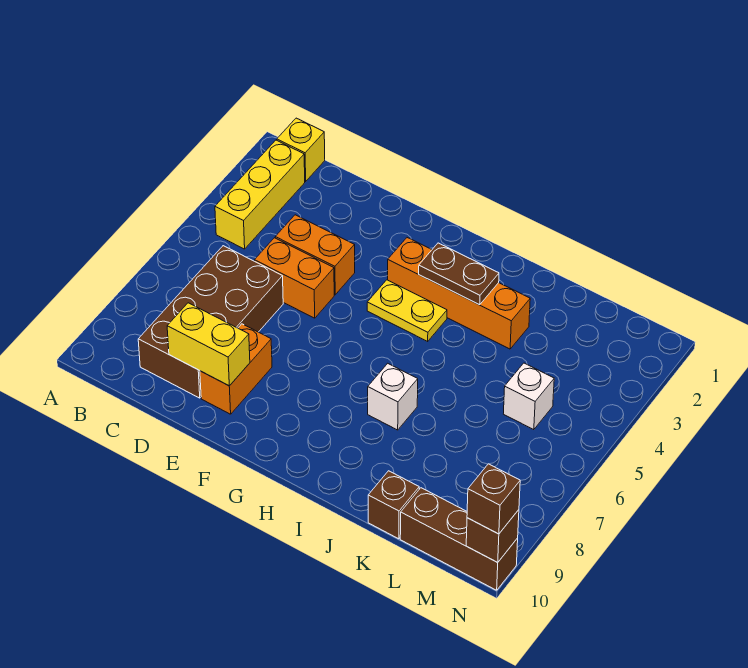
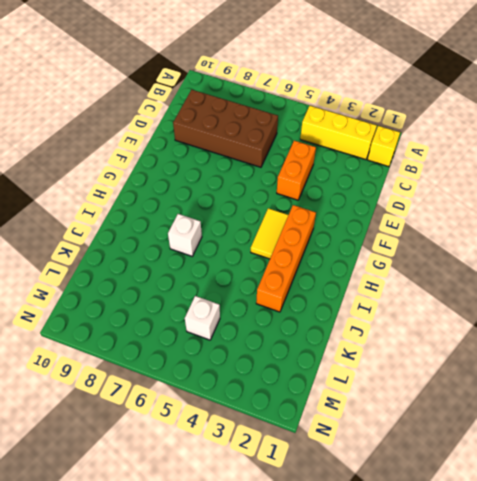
yellow tile G4:H4 level 1 -> yellow plate G4:H4 level 1
none -> orange brick D5:E5 level 1
none -> orange brick E8:E9 level 1
none -> brown brick K10 level 1

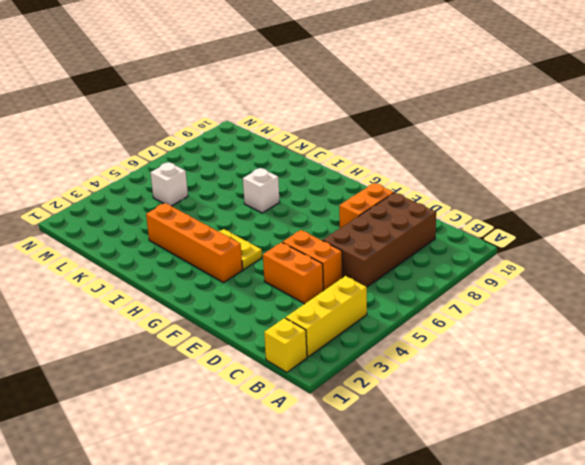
none -> brown brick K10 level 1
none -> brown brick L10:N10 level 1
none -> yellow brick D9:E9 level 2

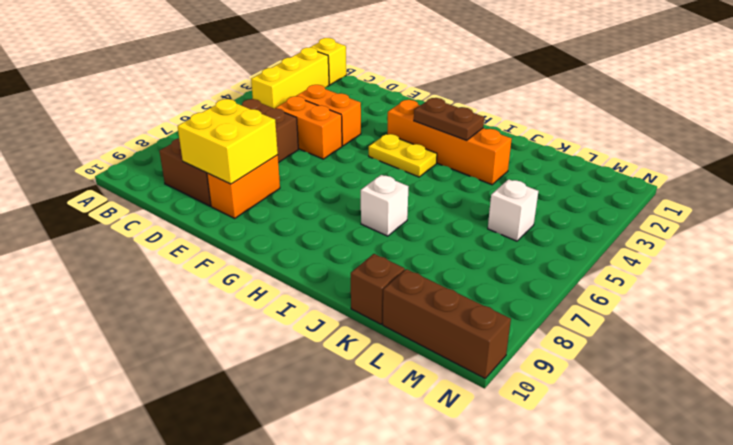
yellow brick D8:E9 level 2 -> yellow brick D9:E9 level 2
none -> brown brick N10 level 2
none -> brown brick N10 level 3

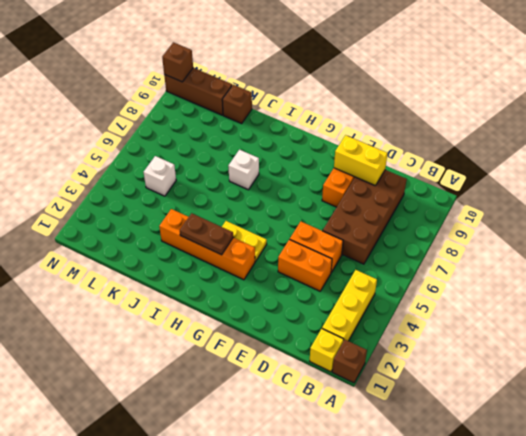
brown brick A1 level 1 -> brown brick N10 level 3

